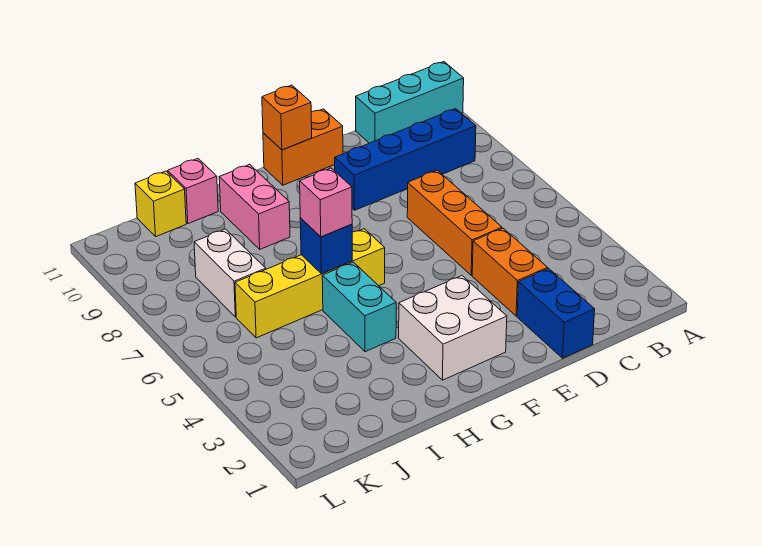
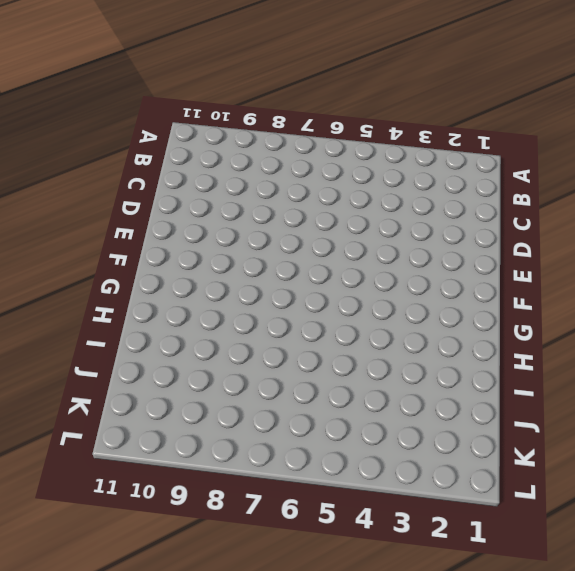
none -> cyan brick A11:C11 level 1
none -> blue brick B9:E9 level 1
none -> blue brick D1:D2 level 1

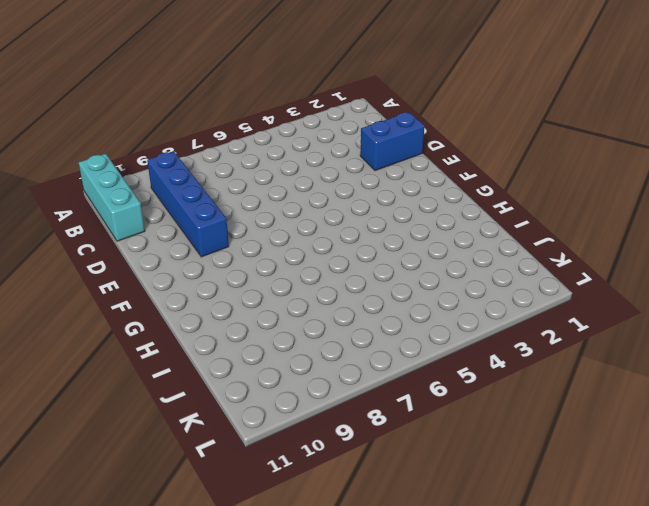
none -> orange brick D3:D4 level 1
none -> orange brick D5:D7 level 1
none -> orange brick E11:F11 level 1

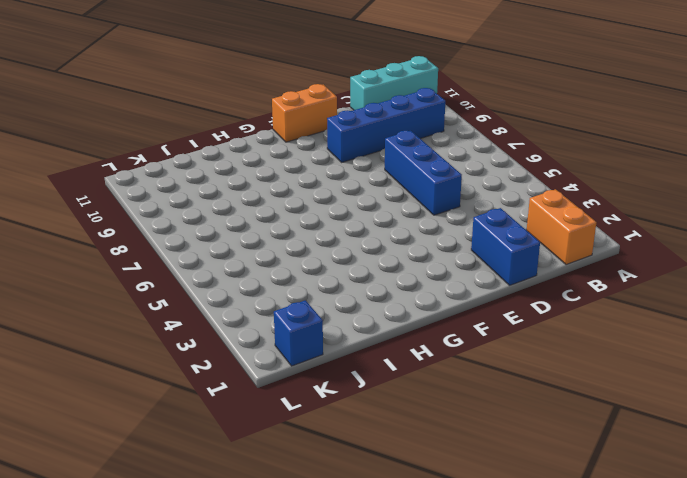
orange brick B1:B2 level 1 -> orange brick D3:D4 level 1
blue brick D5:D7 level 1 -> orange brick D5:D7 level 1
blue brick K1 level 1 -> blue brick H6 level 2
none -> white brick F2:G3 level 1
none -> yellow brick G6:J6 level 1
none -> cyan brick H4:H5 level 1

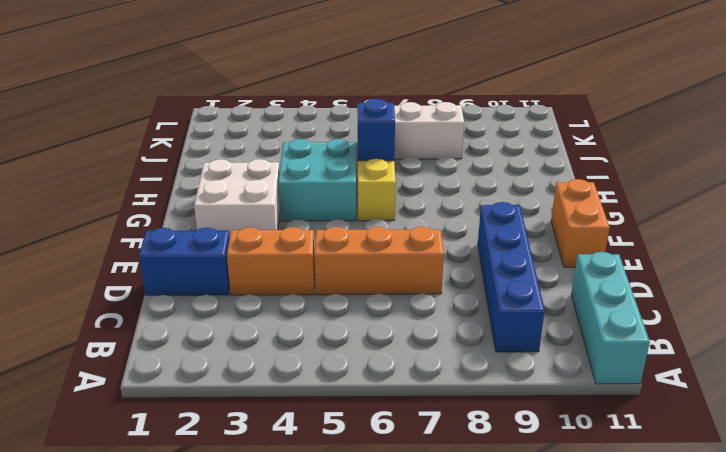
cyan brick G4:H5 level 1 -> cyan brick H4:H5 level 1
none -> pink brick H9:H10 level 1
none -> pink brick I11 level 1
none -> yellow brick J11 level 1

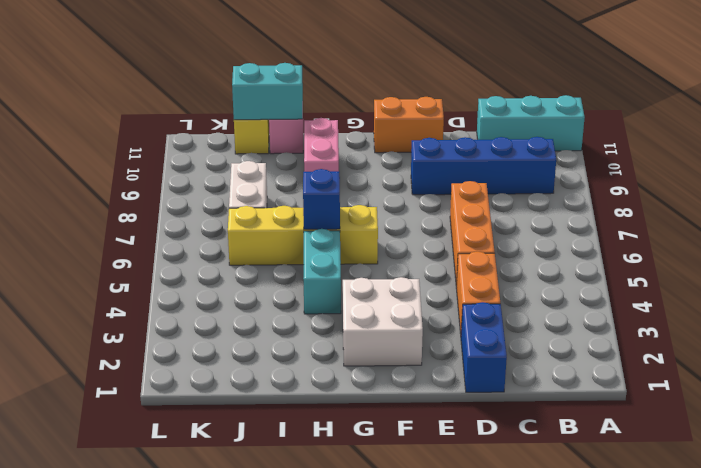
cyan brick I11:J11 level 2 -> none
none -> orange brick F11 level 2
none -> pink brick H6 level 3

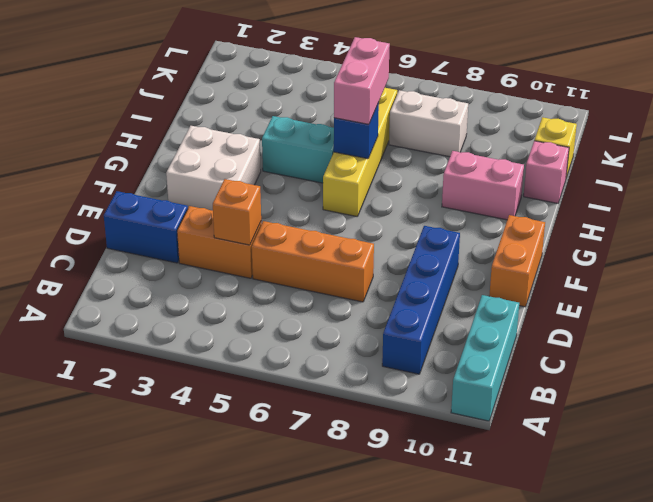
orange brick D4 level 2 -> orange brick F11 level 2
pink brick H6:I6 level 3 -> pink brick H6 level 3

